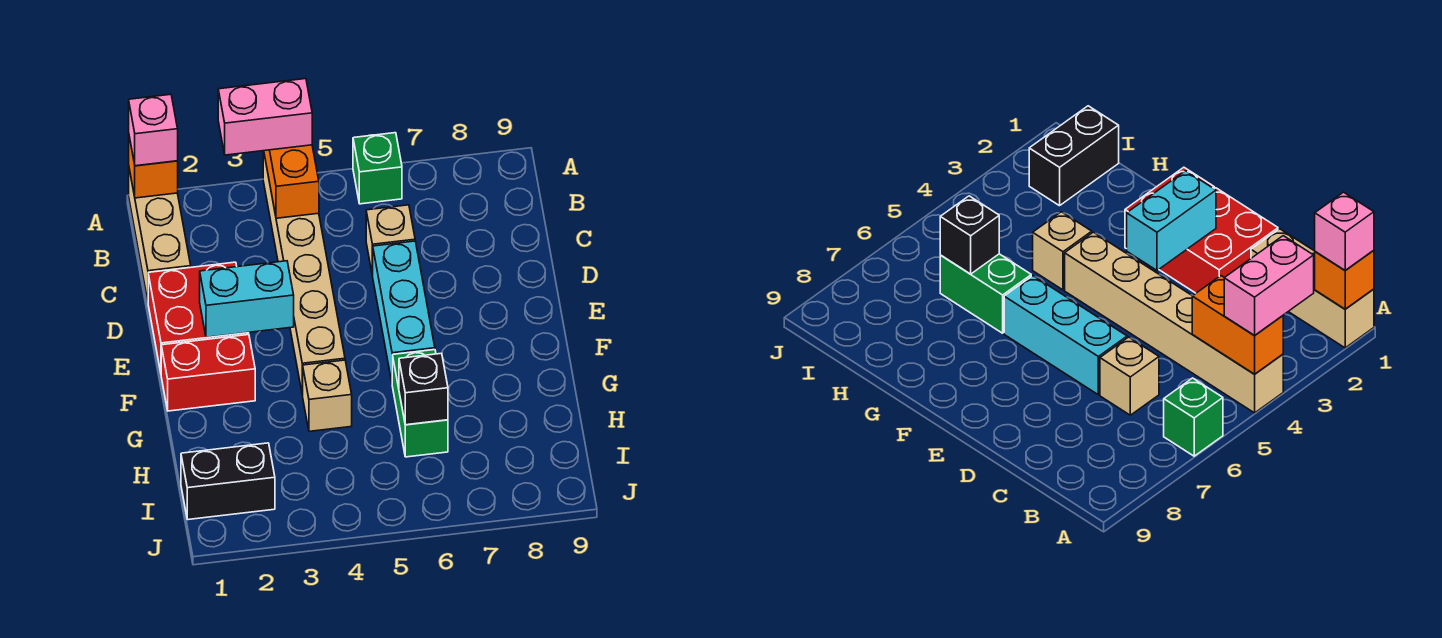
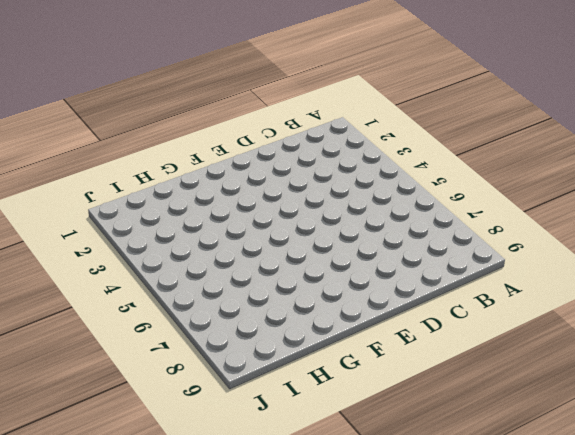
none -> tan brick A1:C1 level 1
none -> tan brick A4:F4 level 1
none -> green brick A6 level 1

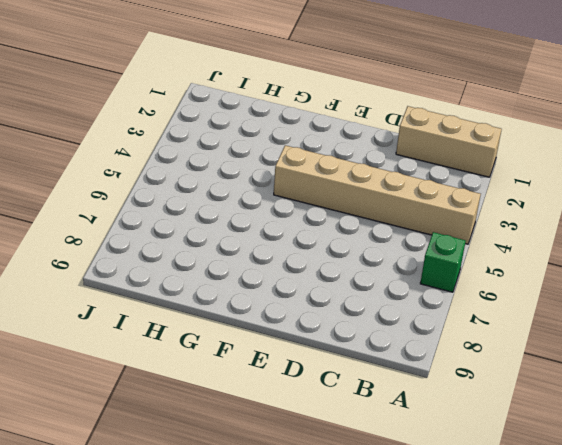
none -> tan brick C6 level 1
none -> red brick D1:E2 level 1
none -> cyan brick D6:F6 level 1

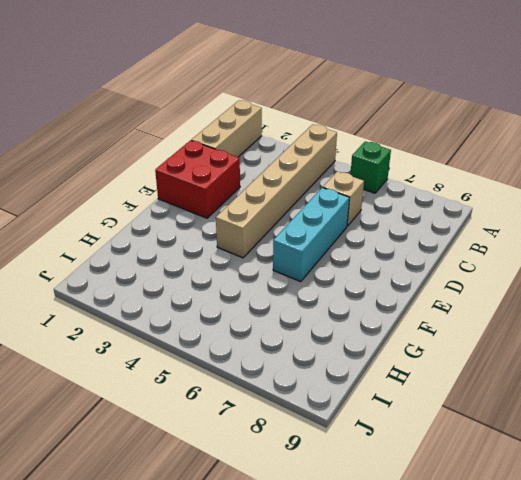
none -> red brick F1:F2 level 1
none -> tan brick G4 level 1
none -> green brick G6:H6 level 1

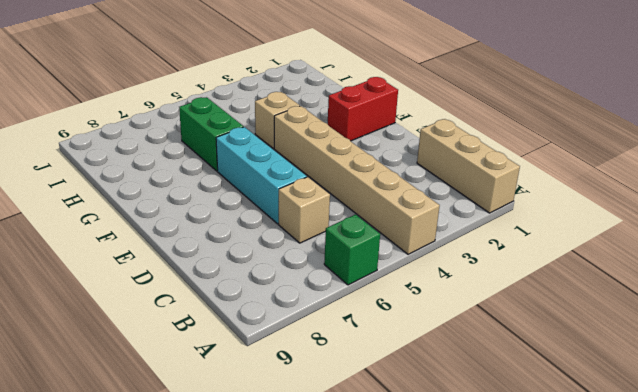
none -> red brick D1:E2 level 1
none -> black brick I1:I2 level 1
none -> orange brick A1 level 2

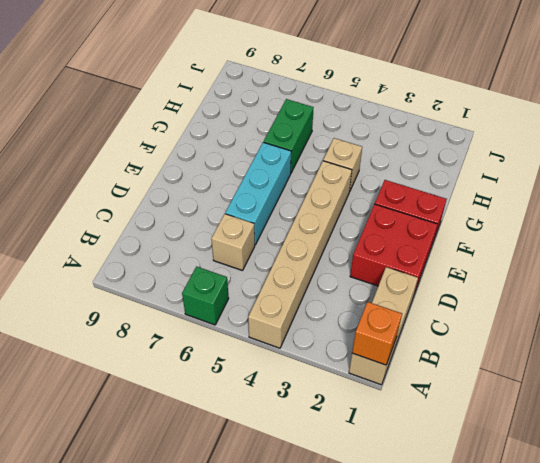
none -> black brick I1:I2 level 1
none -> orange brick A4:B4 level 2
none -> cyan brick E2:E3 level 2

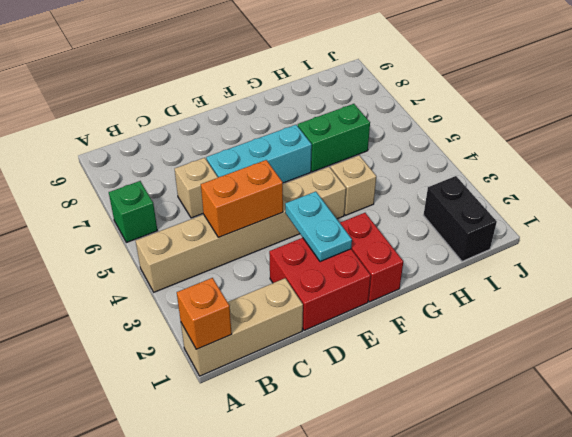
orange brick C4:D4 level 2 -> orange brick A4:B4 level 2
cyan plate E2:E3 level 2 -> cyan brick E2:E3 level 2
none -> black brick H6 level 2
none -> pink brick A1 level 3
none -> pink brick A3:A4 level 3

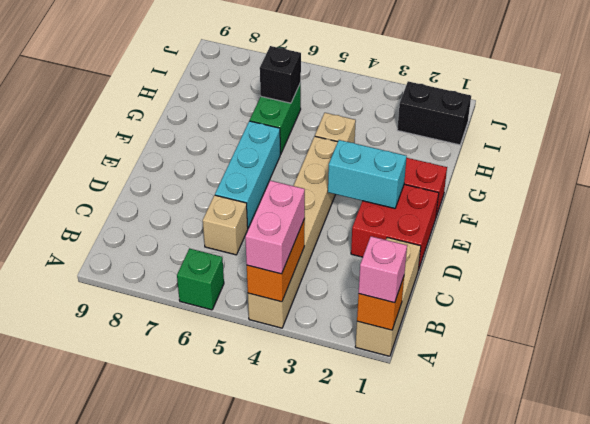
pink brick A4:B4 level 3 -> pink brick A3:A4 level 3

